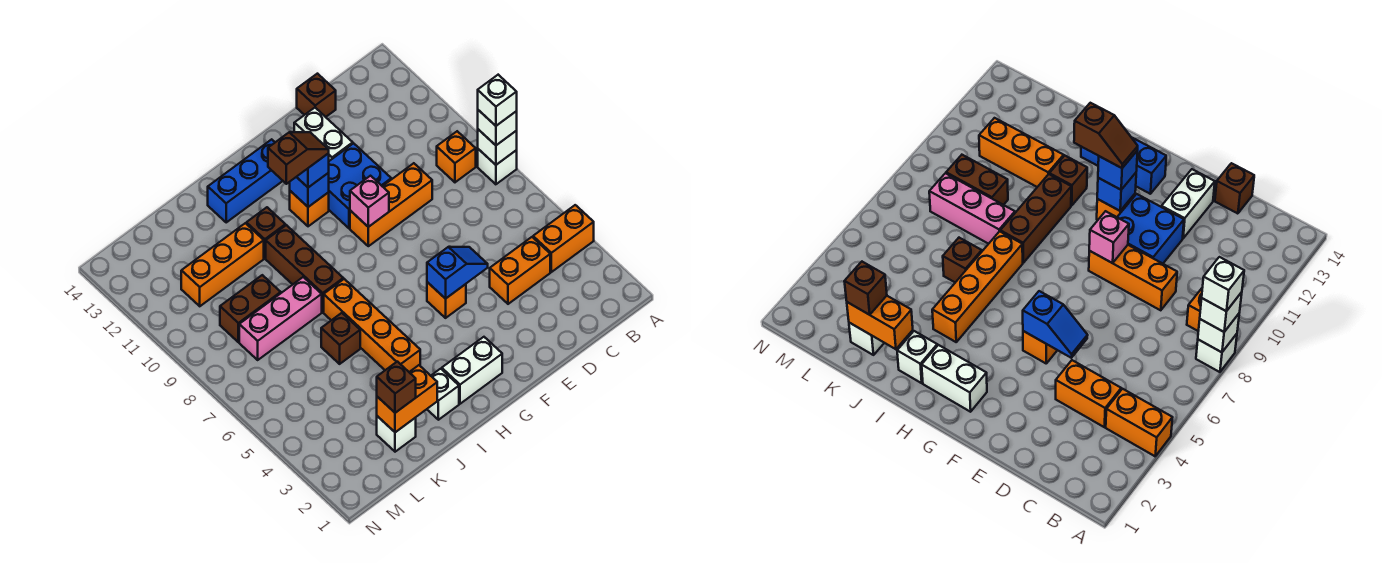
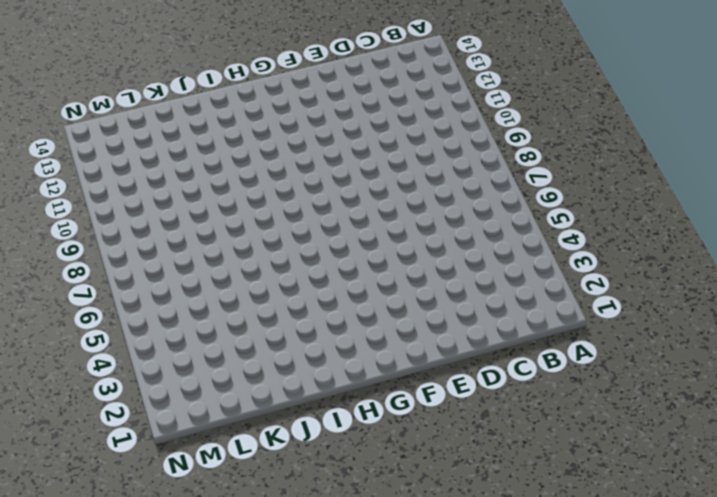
none -> orange brick A4:B4 level 1
none -> white brick A8 level 1
none -> orange brick B9 level 1
none -> orange brick C4:D4 level 1

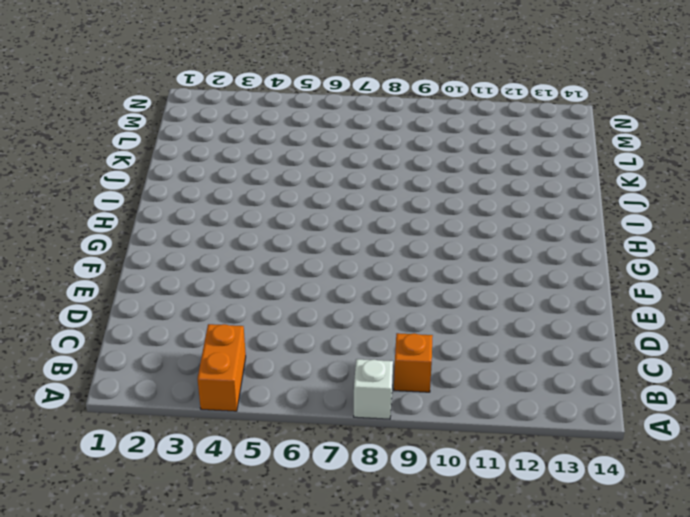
none -> orange brick C4:D4 level 1
none -> orange brick D9:F9 level 1
none -> brown brick D14 level 1
none -> blue brick E10:F11 level 1

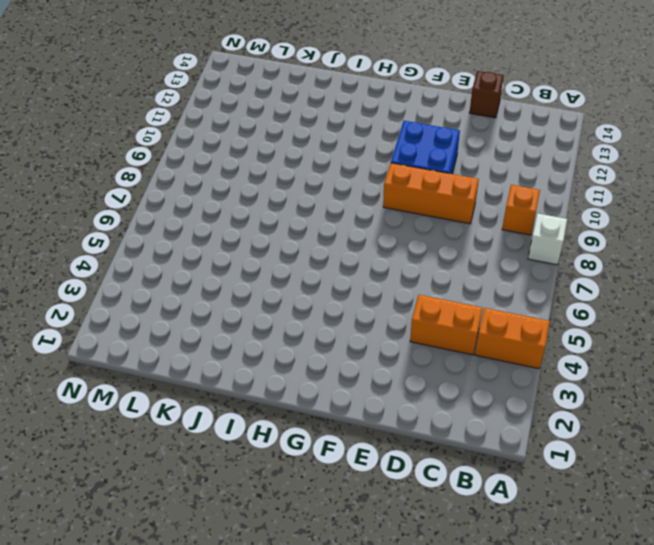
none -> white brick E12:E13 level 1
none -> orange brick F5 level 1
none -> white brick G2:H2 level 1
none -> orange brick G11 level 1

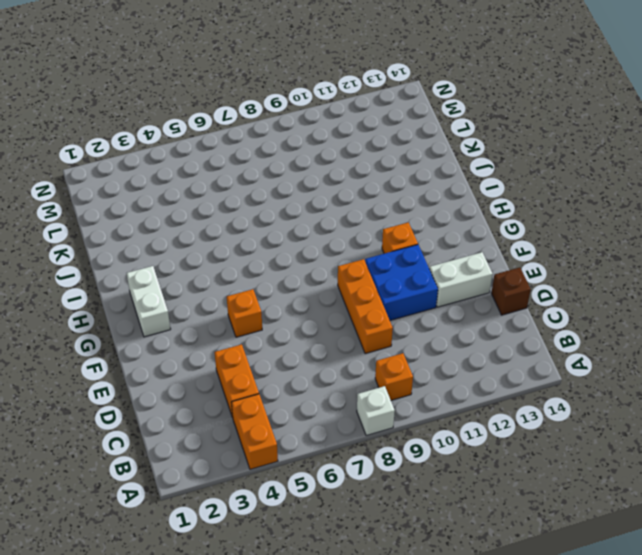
none -> blue brick G13:I13 level 1
none -> white brick I2 level 1
none -> orange brick I4:I7 level 1
none -> brown brick I8:I10 level 1

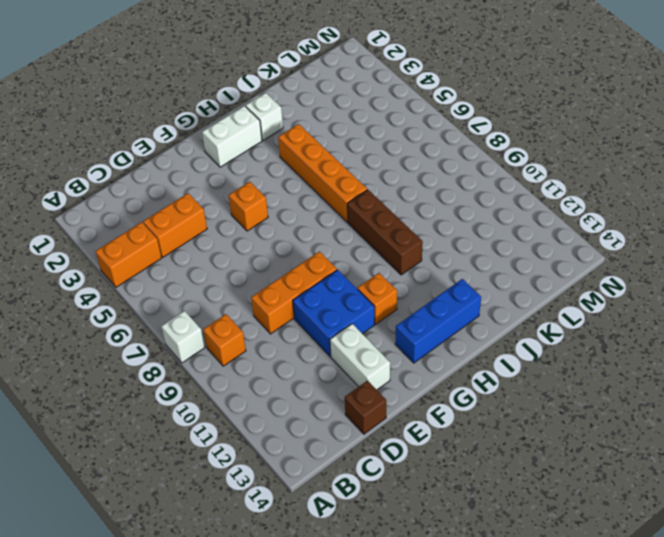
none -> brown brick I11 level 1
none -> brown brick J6 level 1
none -> pink brick J8:L8 level 1
none -> orange brick J11:L11 level 1

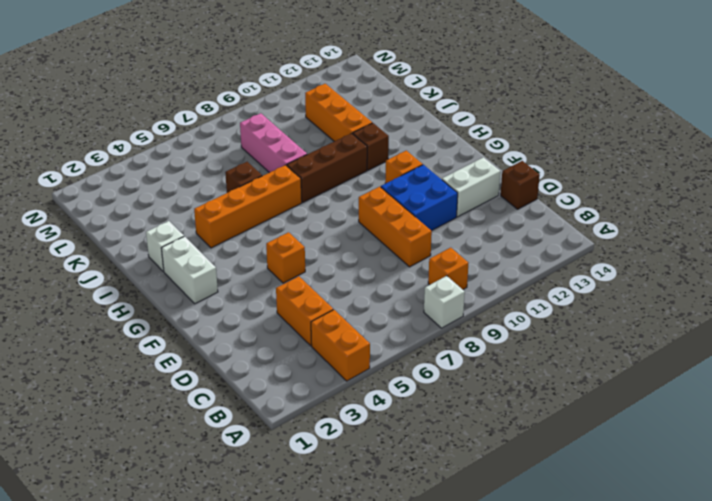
none -> blue brick G13:I13 level 1
none -> white brick K2 level 1
none -> brown brick K9:L9 level 1
none -> white brick A8 level 2

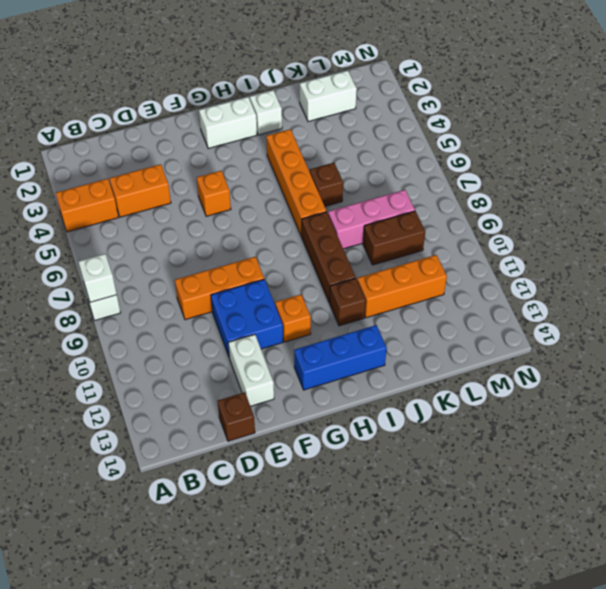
white brick K2:L2 level 1 -> white brick K2 level 1
none -> orange brick B9 level 1
none -> blue slope E5:F5 level 2 top F
none -> pink brick F9 level 2
none -> blue brick G11 level 2

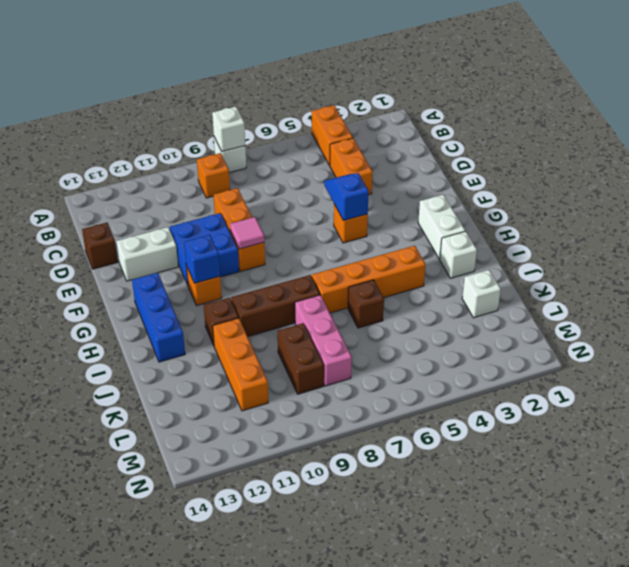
pink tile F9 level 2 -> pink brick F9 level 2
none -> orange brick J2:K2 level 2
none -> white brick A8 level 3
none -> blue brick G11 level 3
none -> brown brick K2 level 3

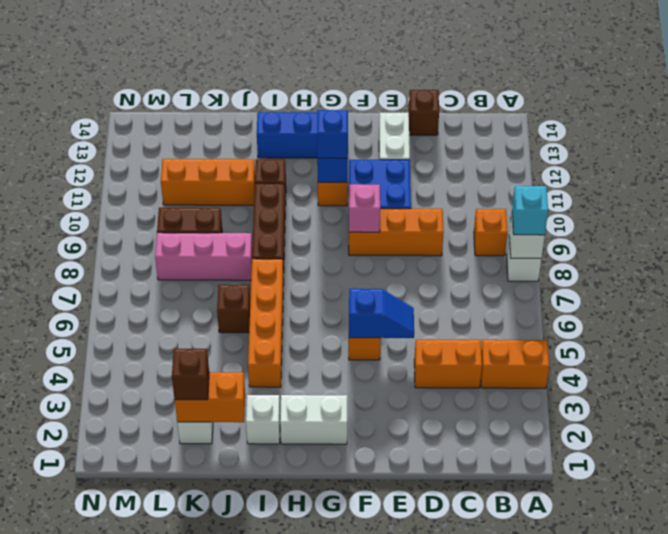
cyan brick A8 level 3 -> white brick A8 level 3
none -> white brick A8 level 4
none -> brown slope G11:H11 level 4 top H

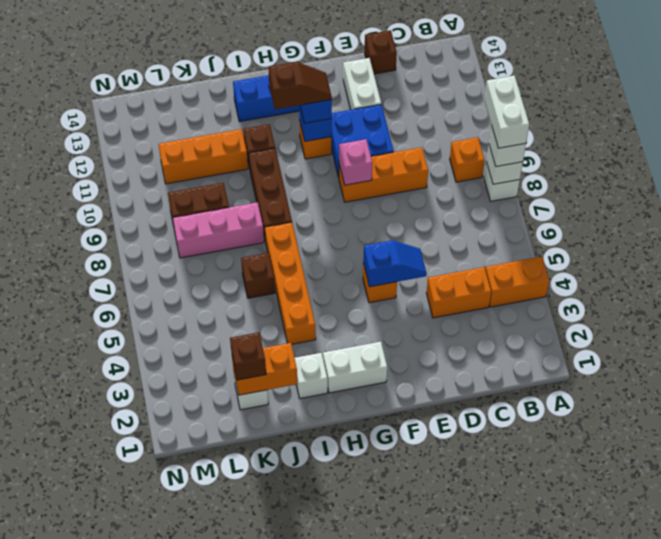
white brick A8:A9 level 4 -> white brick A8 level 4

